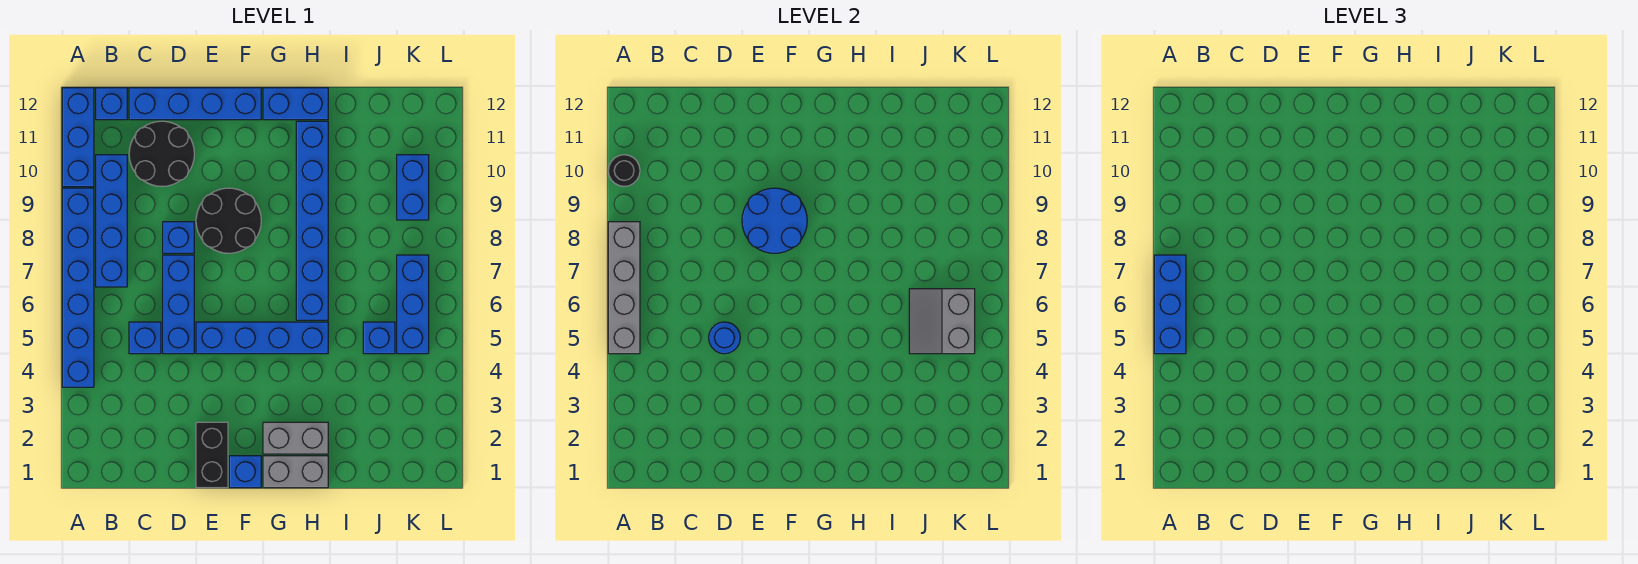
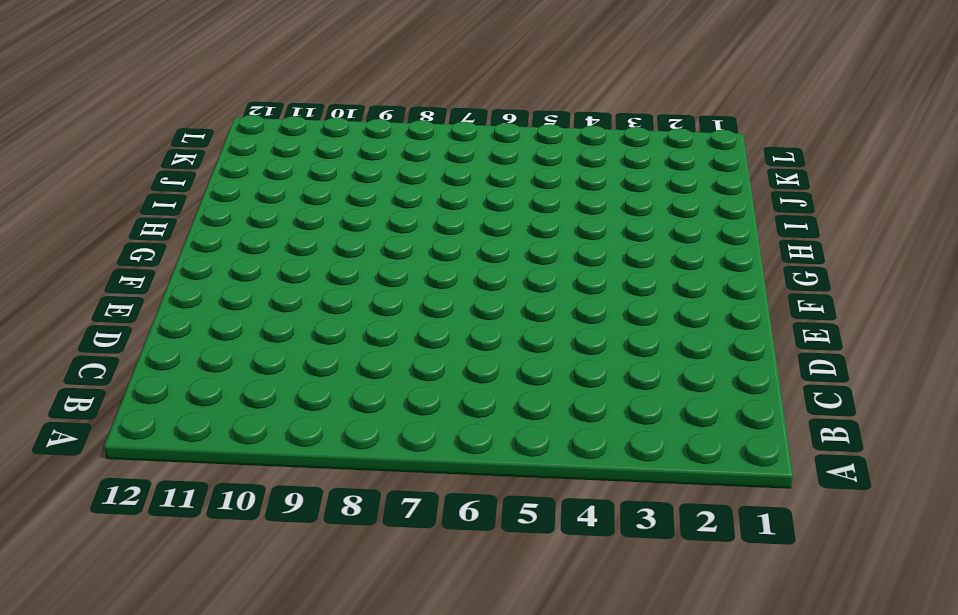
none -> blue brick A4:A9 level 1
none -> blue brick A10:A12 level 1
none -> blue brick B7:B10 level 1

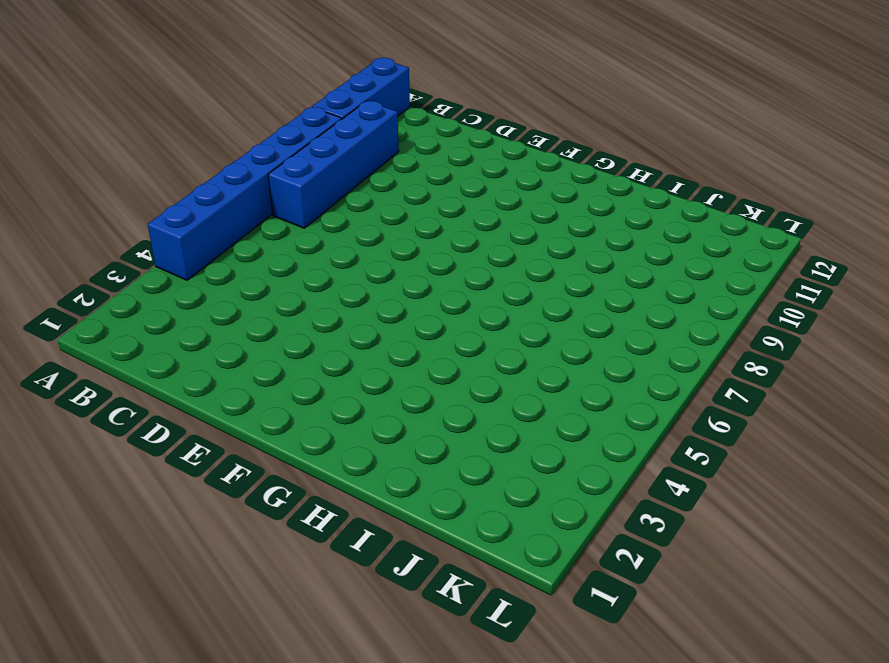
none -> blue brick B12 level 1
none -> blue brick C5 level 1
none -> black round brick C10:D11 level 1

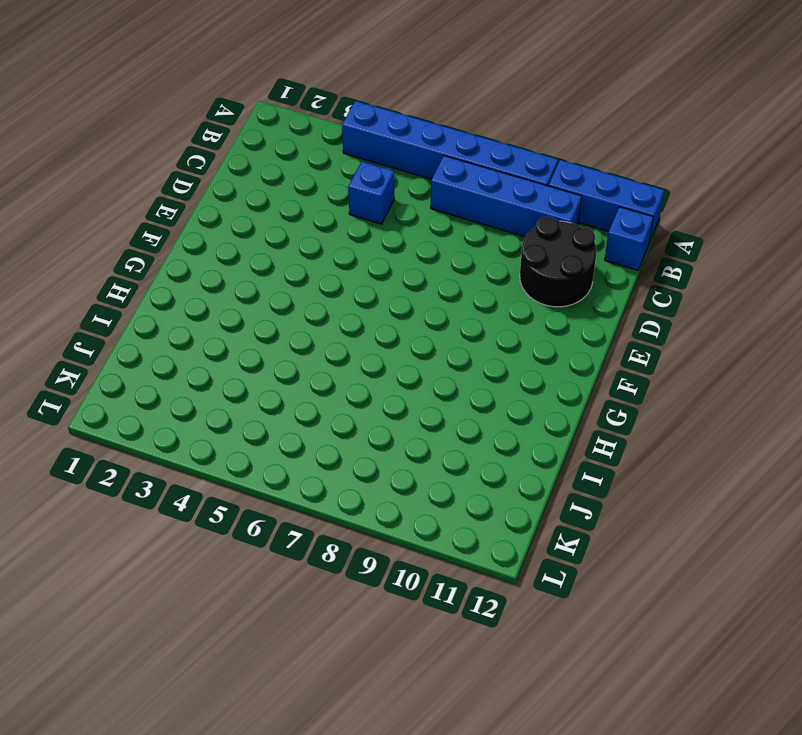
none -> blue brick C12:F12 level 1
none -> blue brick D5:D7 level 1
none -> blue brick D8 level 1

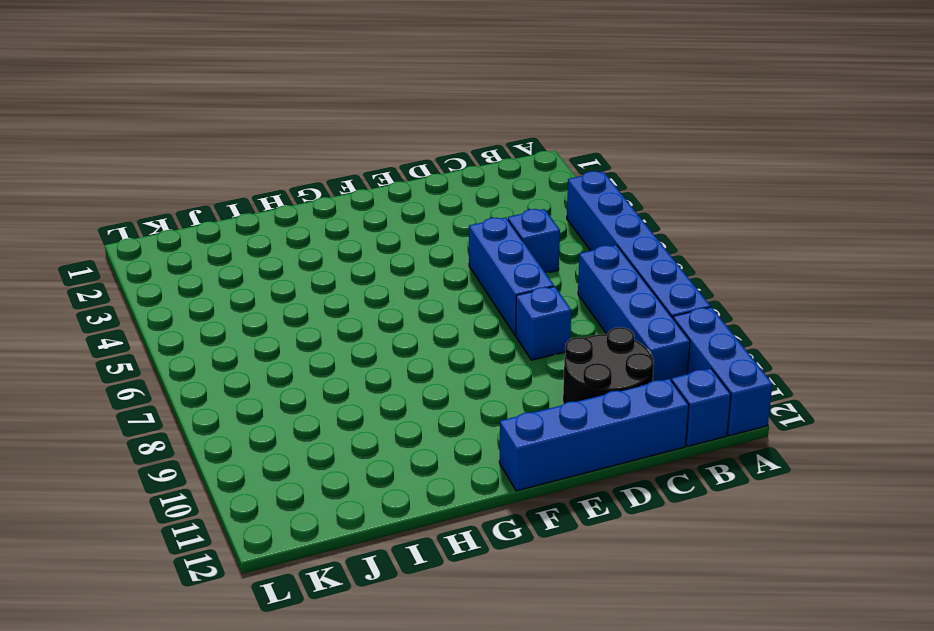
none -> black brick E1:E2 level 1
none -> blue brick E5:H5 level 1
none -> black round brick E8:F9 level 1

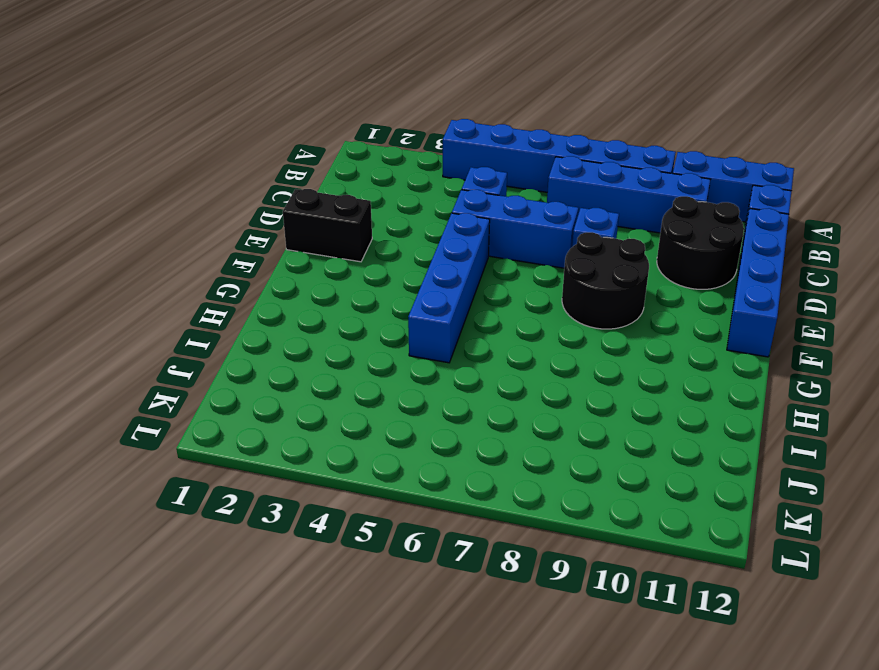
none -> blue brick F1 level 1
none -> grey brick G1:H1 level 1
none -> grey brick G2:H2 level 1

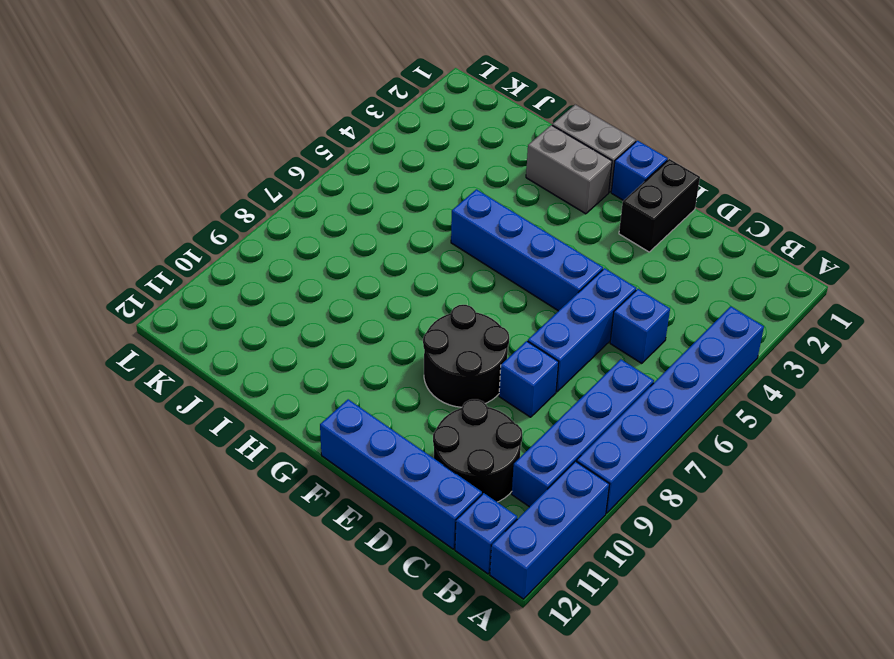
none -> blue brick G12:H12 level 1
none -> blue brick H6:H11 level 1
none -> blue brick J5 level 1

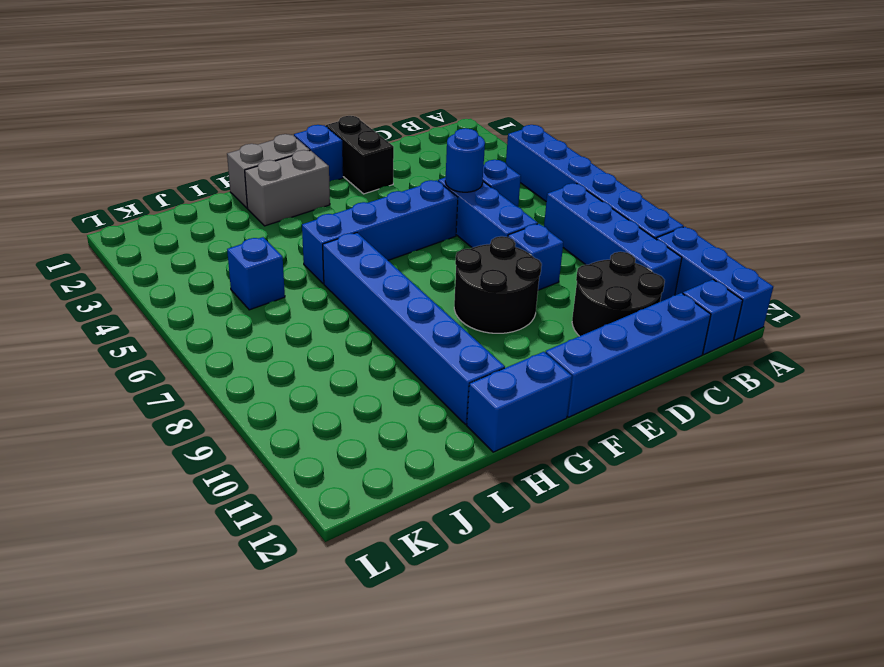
none -> blue brick K5:K7 level 1
none -> blue brick K9:K10 level 1
none -> grey brick A5:A8 level 2

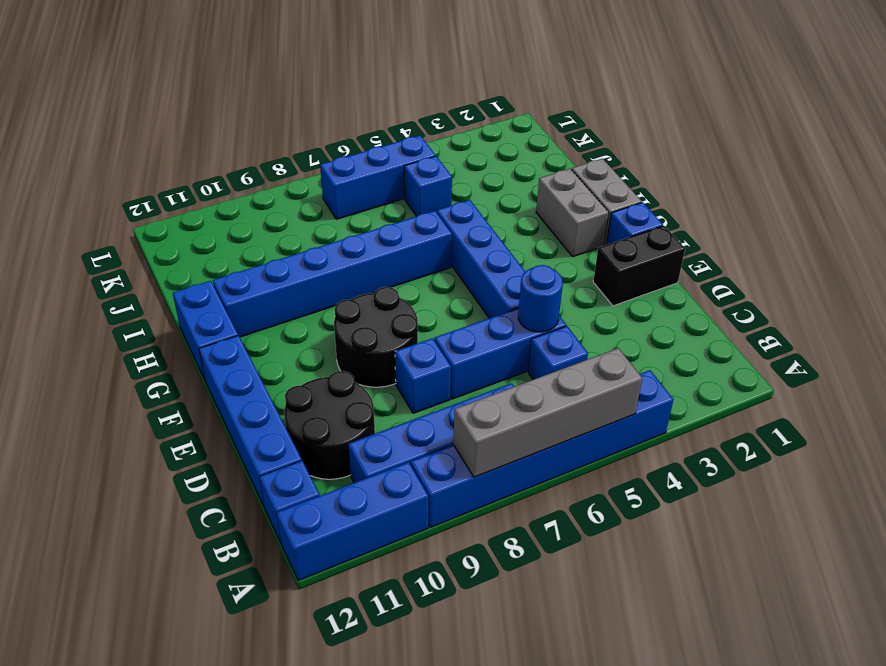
none -> blue brick K9:K10 level 1
none -> black round brick A10 level 2
none -> blue round brick E8:F9 level 2

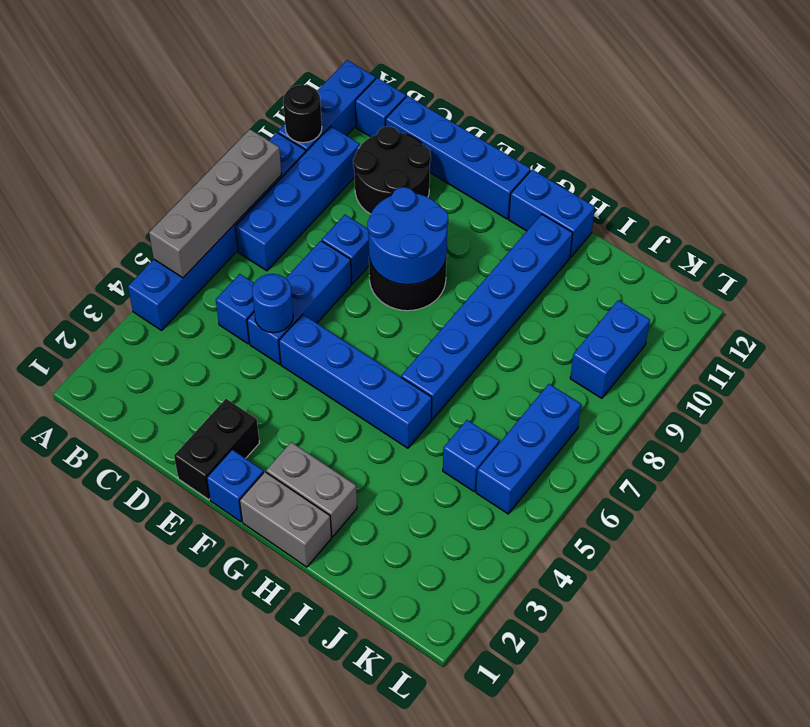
none -> grey slope J5:K6 level 2 top K
none -> blue brick A5:A7 level 3

